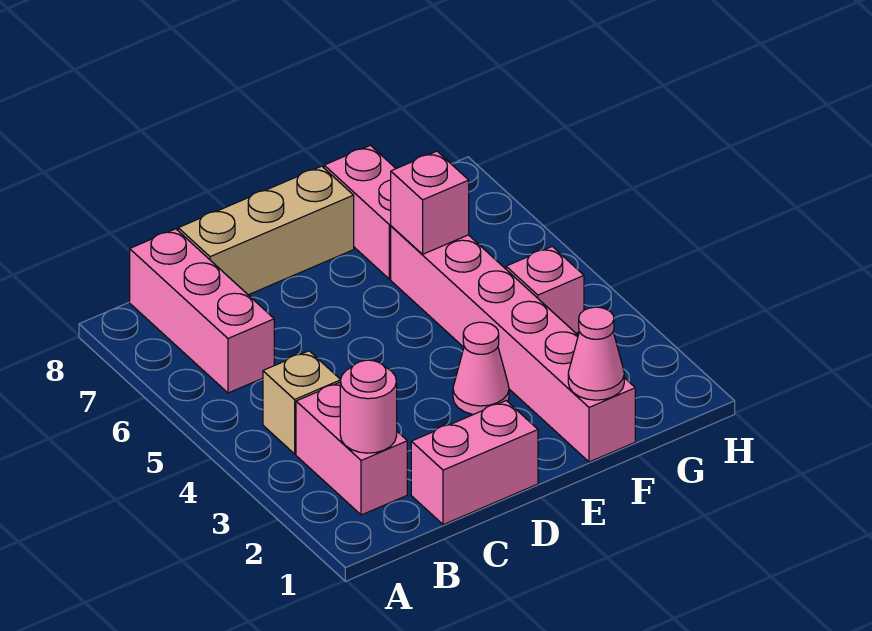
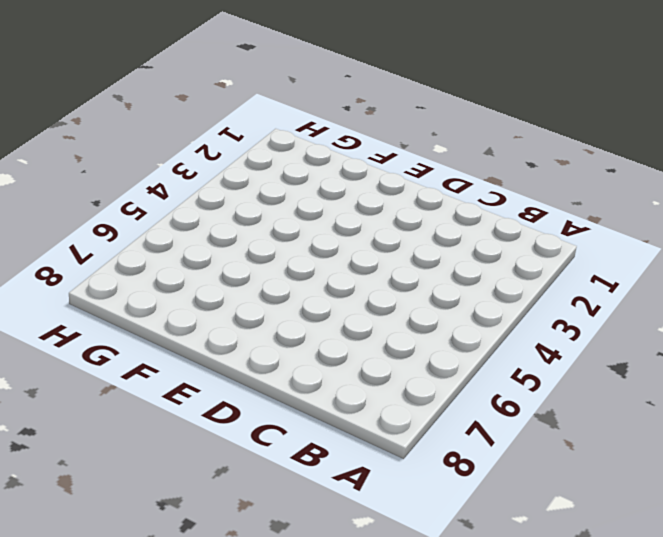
none -> pink brick B2:B3 level 1
none -> tan brick B4 level 1
none -> pink brick B6:B8 level 1

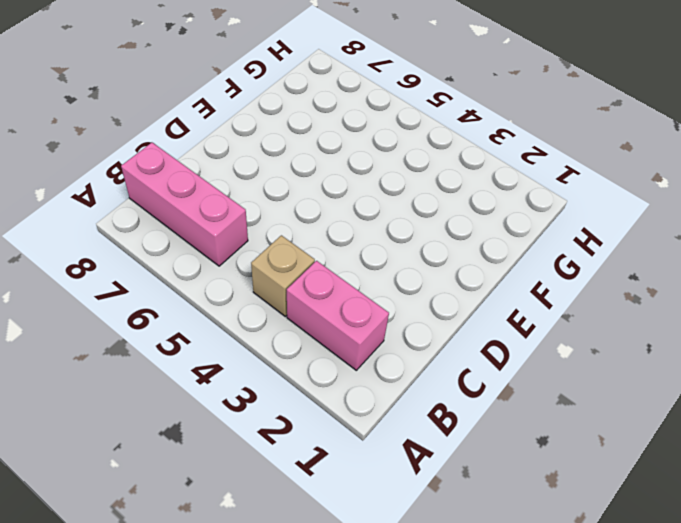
none -> pink brick C1:D1 level 1
none -> tan brick C8:E8 level 1
none -> pink cone E3 level 1

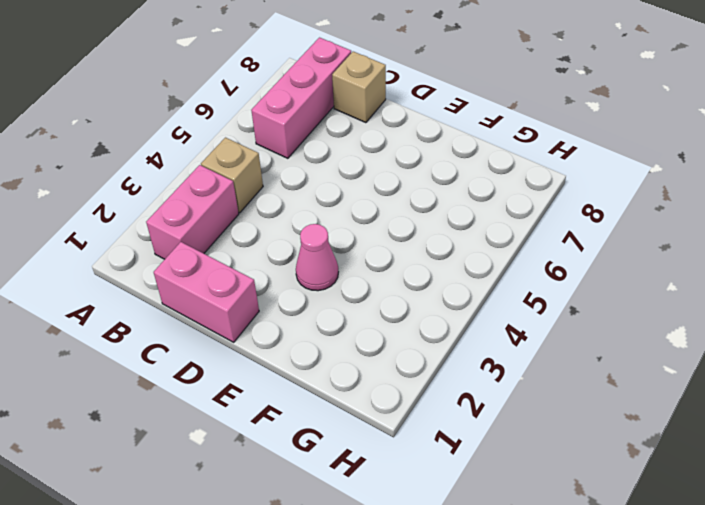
tan brick C8 level 1 -> tan brick C8:E8 level 1
none -> pink brick F1:F6 level 1
none -> pink brick F7:F8 level 1
none -> pink brick G4 level 1

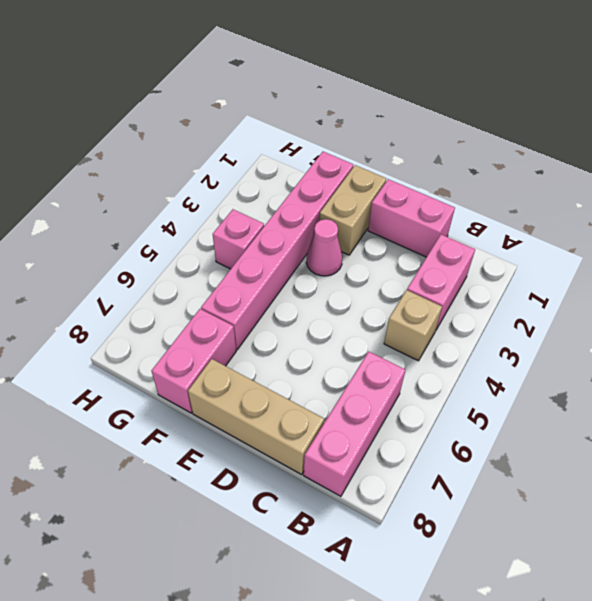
tan brick E1:E2 level 1 -> none
none -> pink round brick B2 level 2
none -> pink cone F1 level 2
none -> pink brick F6 level 2

